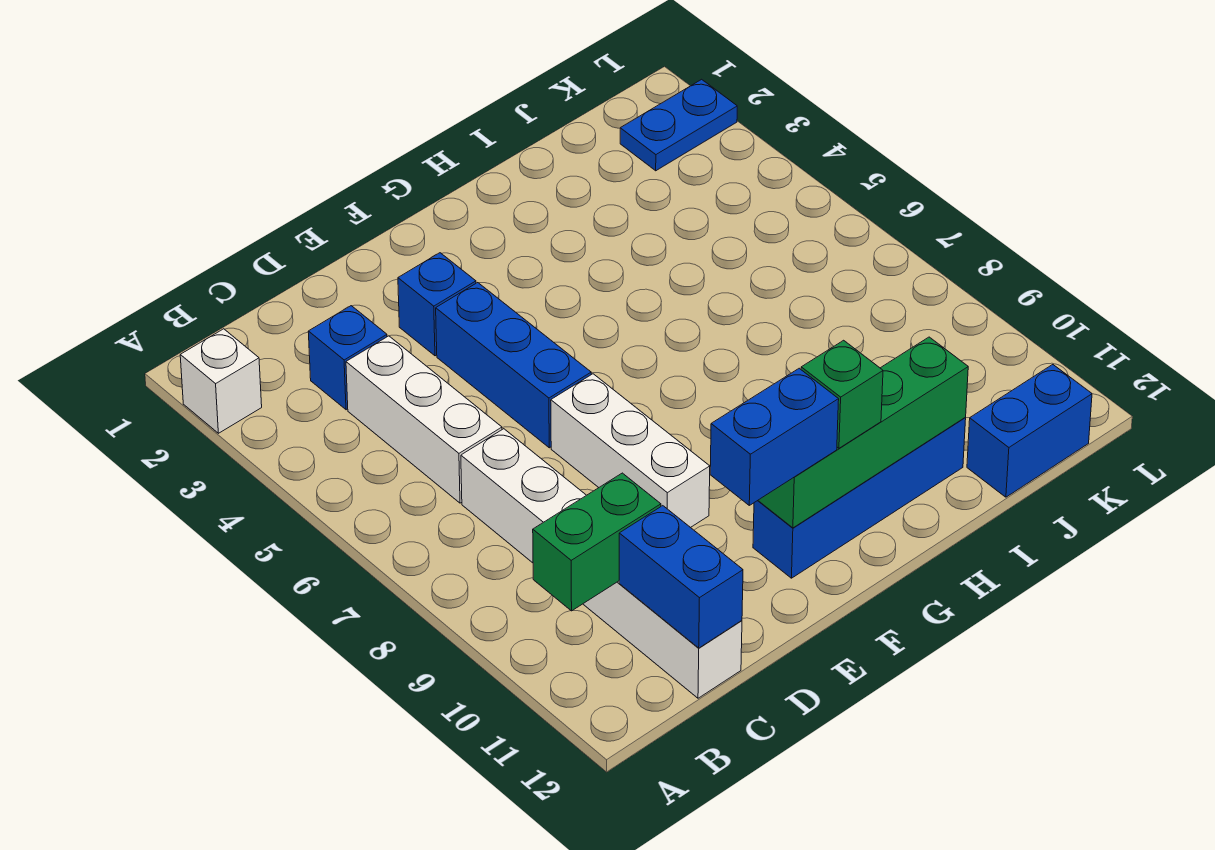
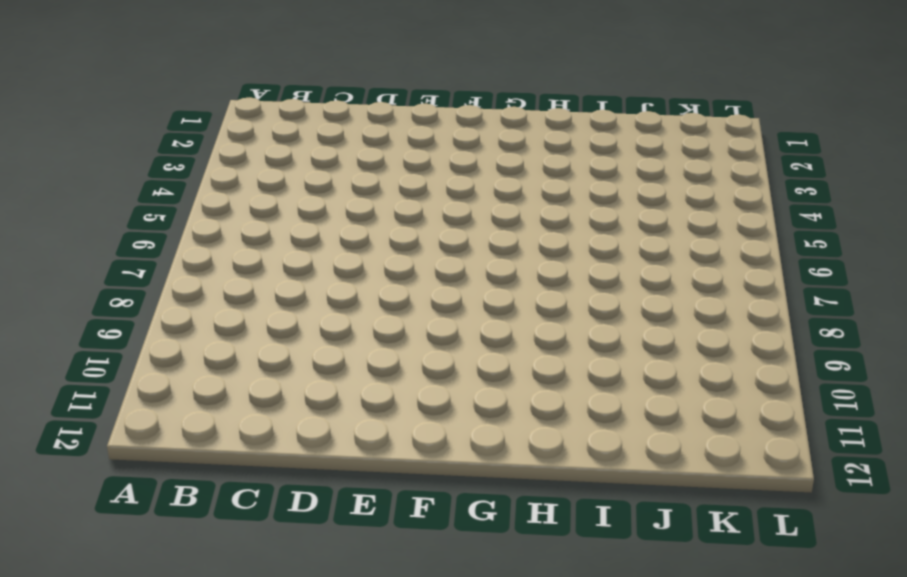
none -> white brick A2 level 1
none -> blue brick C3 level 1
none -> white brick C4:C6 level 1

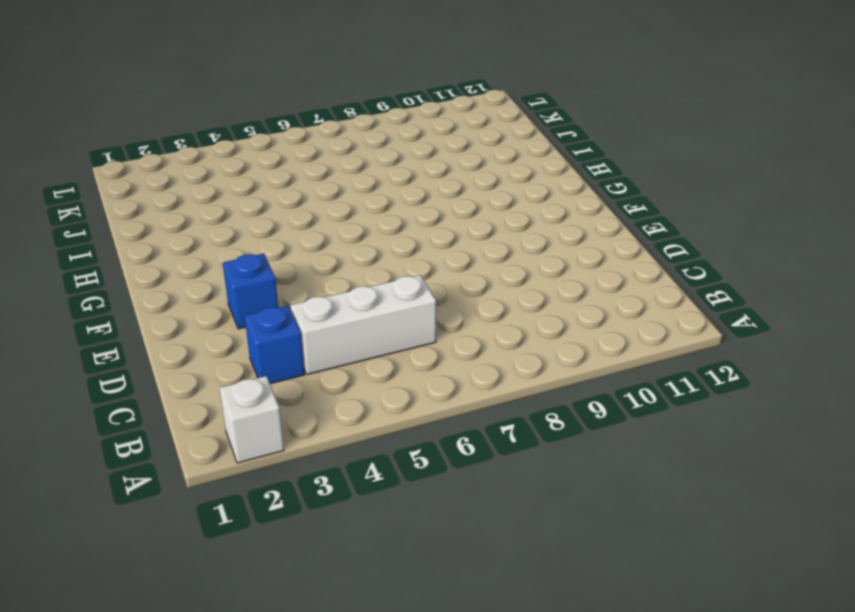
none -> white brick C7:C12 level 1
none -> blue brick E4:E6 level 1
none -> white brick E7:E9 level 1

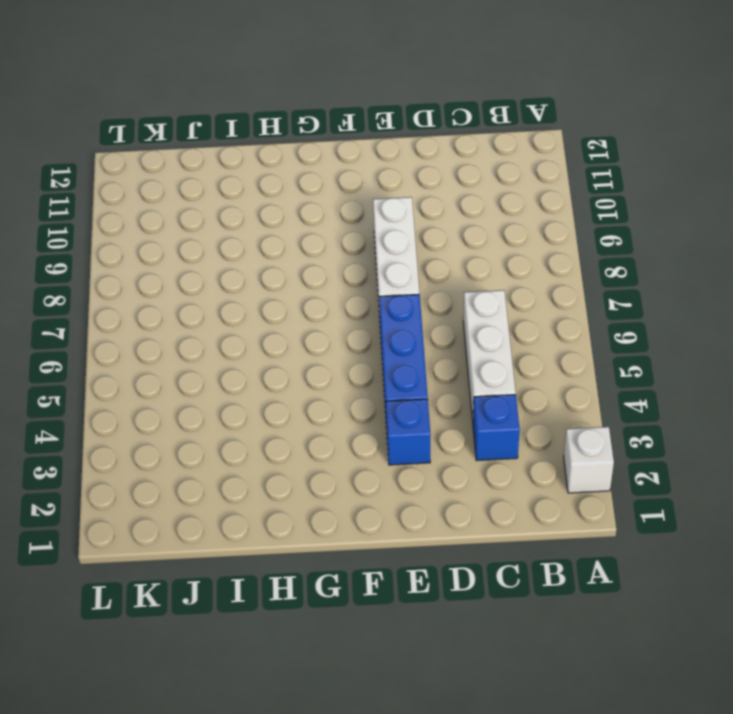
none -> white brick C7:C12 level 1
none -> blue brick F11:I11 level 1
none -> blue brick J12:K12 level 1

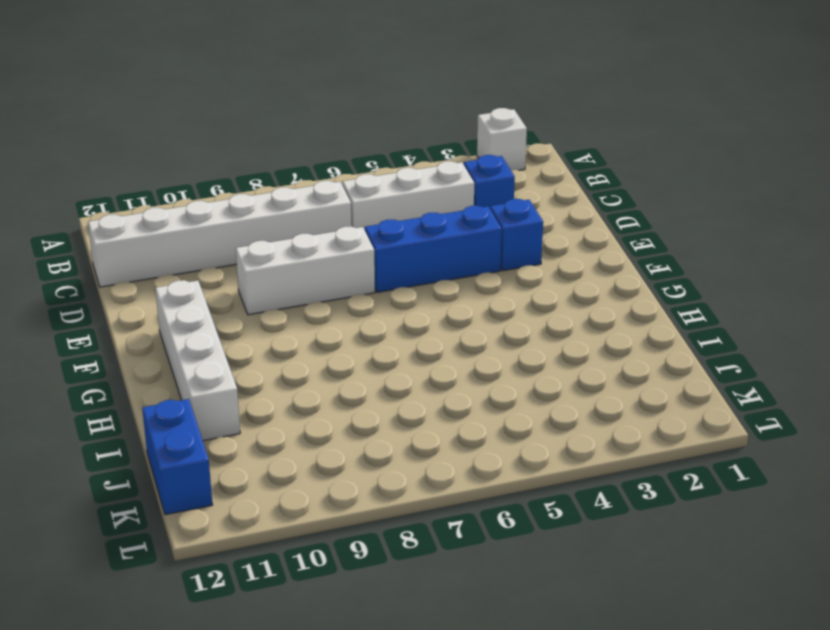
white brick F11:I11 level 1 -> blue brick F11:I11 level 1
none -> blue plate K2:L2 level 1
none -> green brick B10:C10 level 2
none -> blue brick C11:C12 level 2

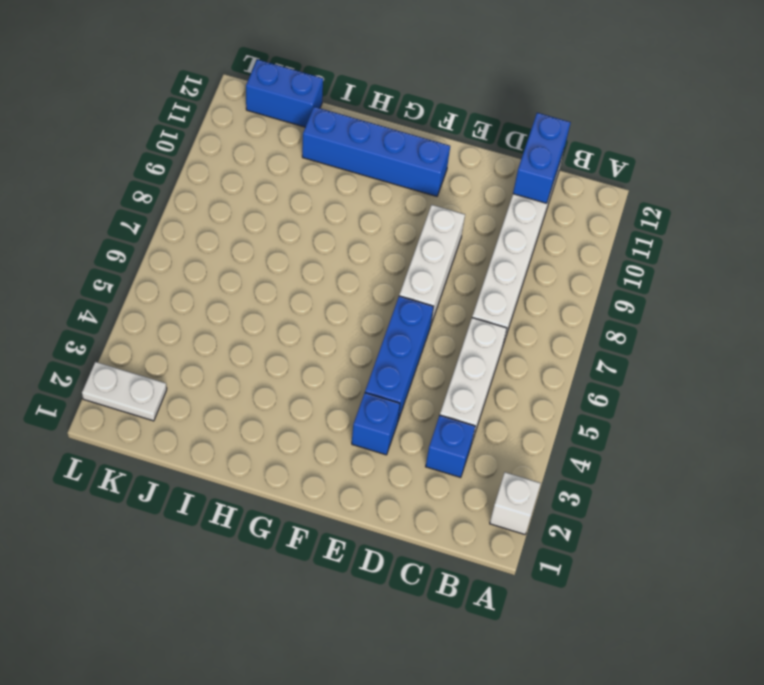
white plate K2:L2 level 1 -> blue plate K2:L2 level 1
none -> green brick B10:C10 level 2
none -> green brick F11:I11 level 2
none -> blue brick E11:F11 level 3

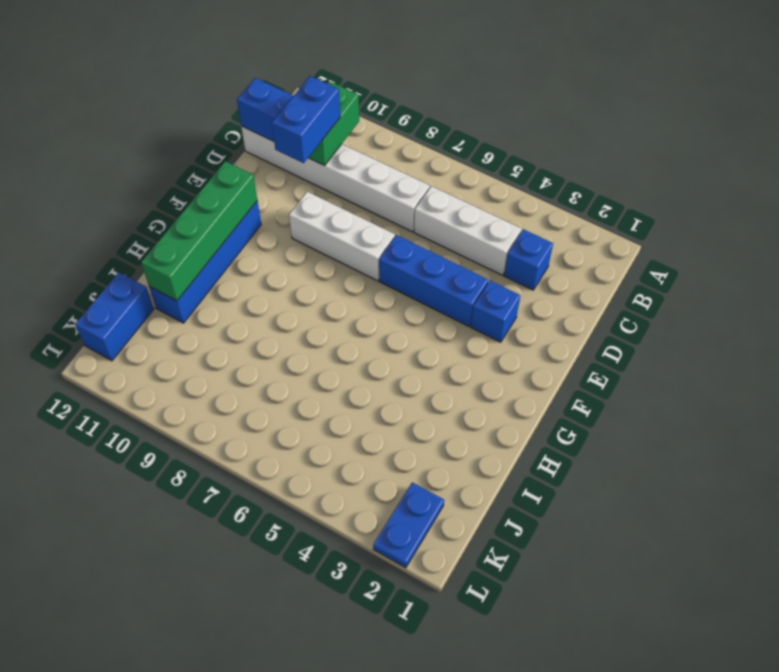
blue brick C10:D10 level 3 -> blue brick E11:F11 level 3
none -> white brick A2 level 1
none -> green brick G11 level 3

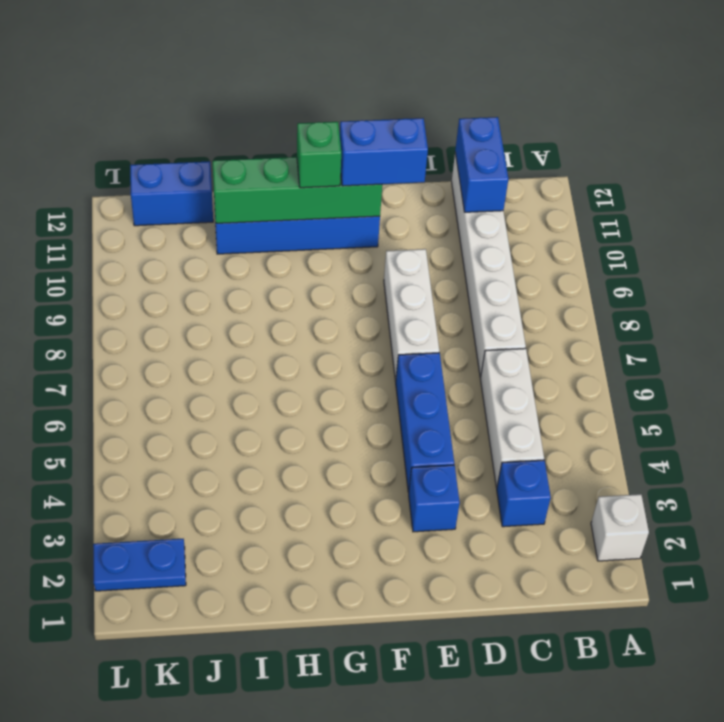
none -> green brick B10:C10 level 2

